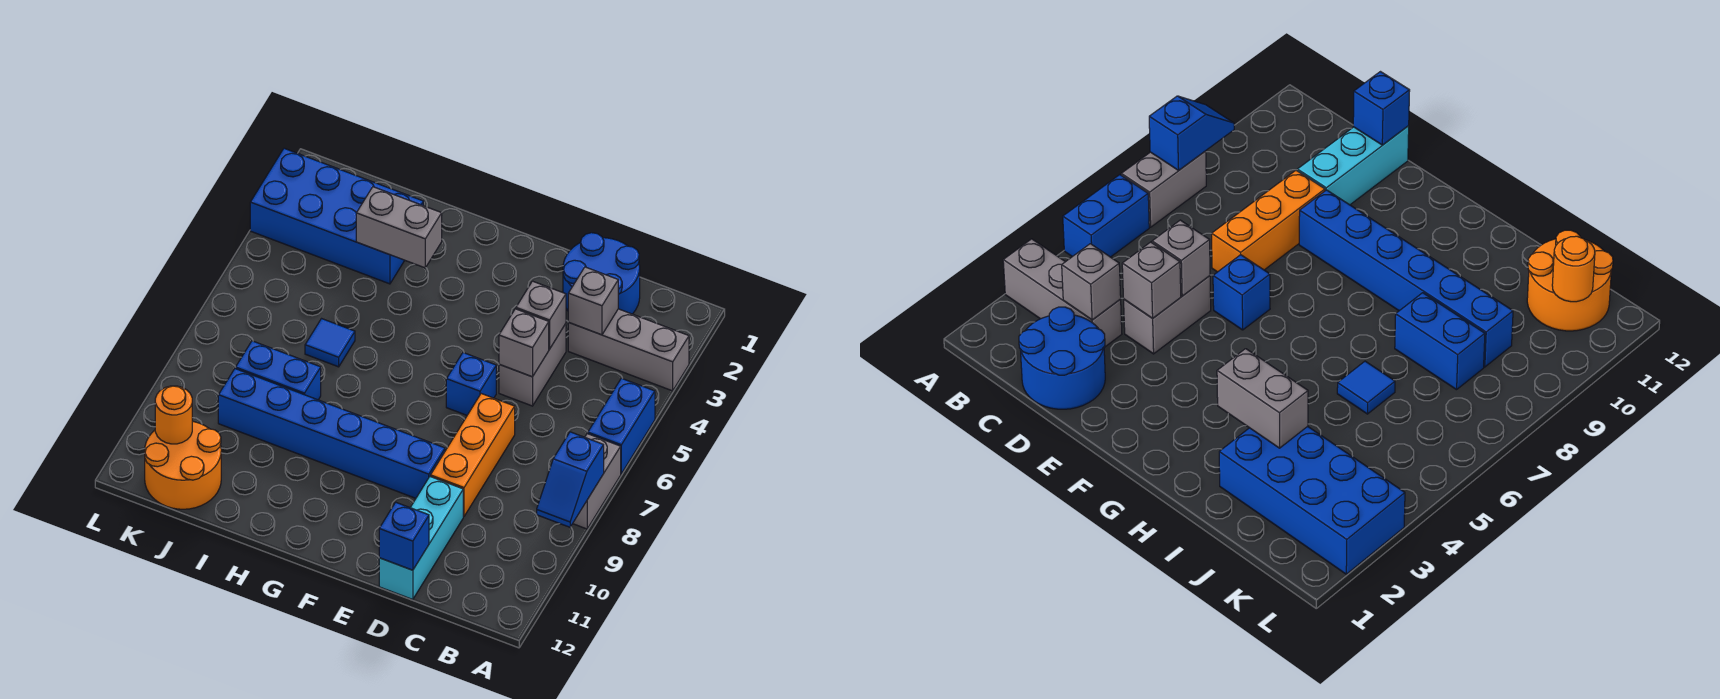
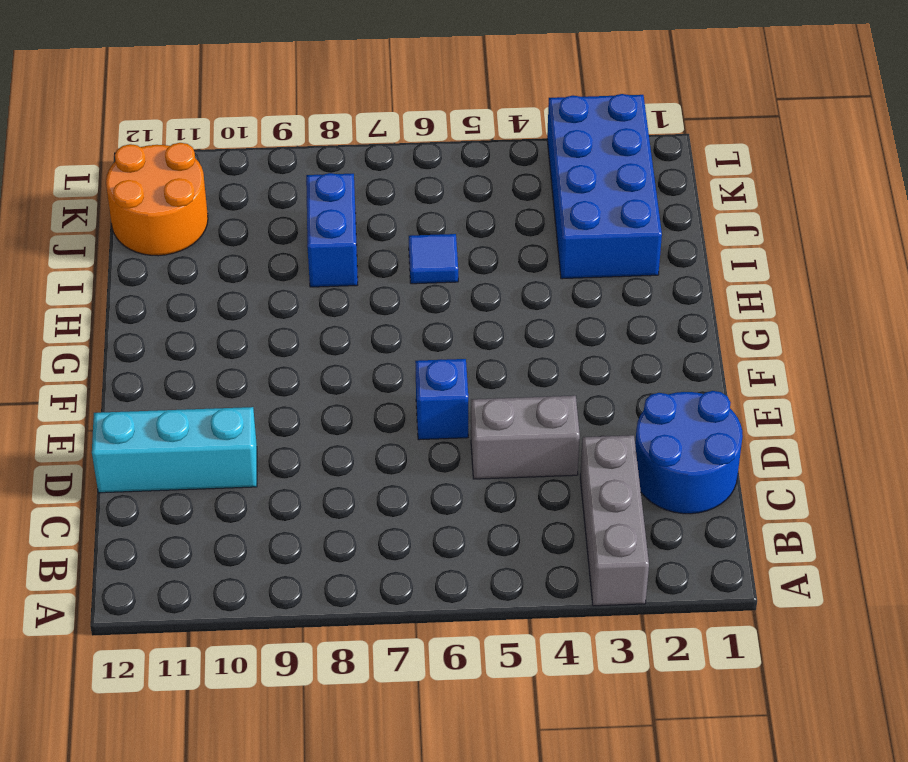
none -> blue brick A5:A6 level 1
none -> grey brick A7:A8 level 1
none -> orange brick D7:D9 level 1

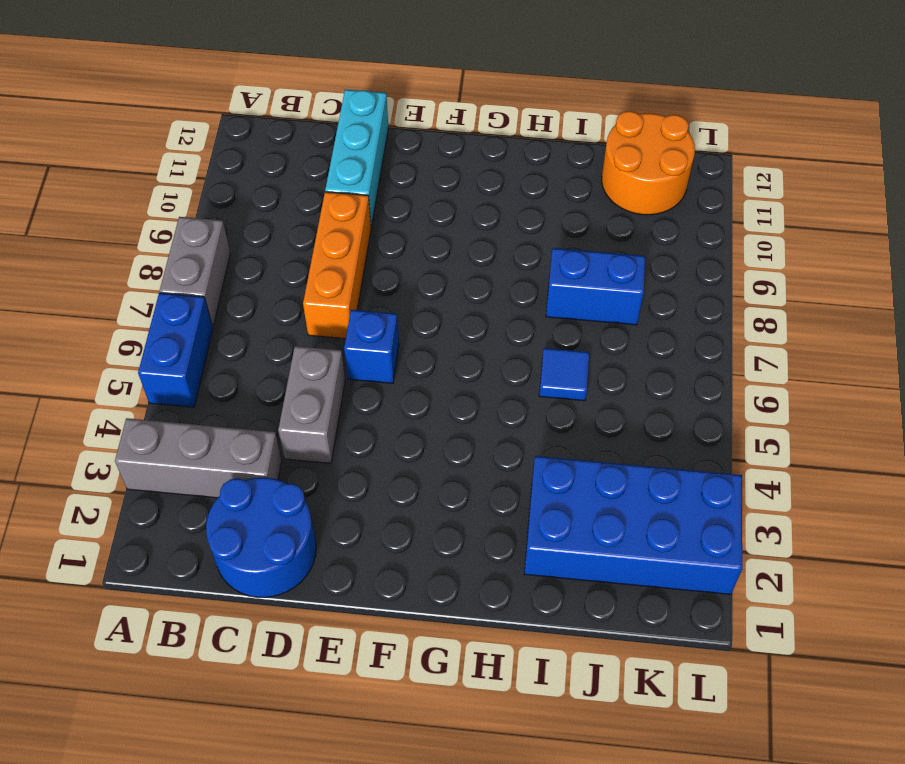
none -> blue brick E9:J9 level 1
none -> blue slope A8:A9 level 2 top 8
none -> grey brick C3 level 2

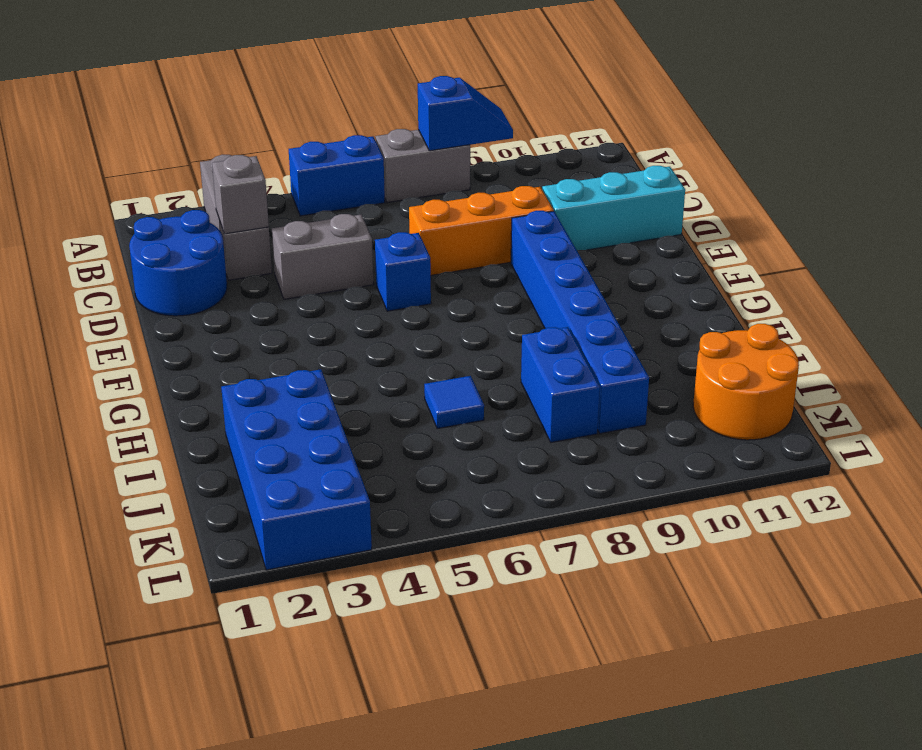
none -> grey brick D4 level 2
none -> grey brick D5 level 2
none -> blue brick D12 level 2

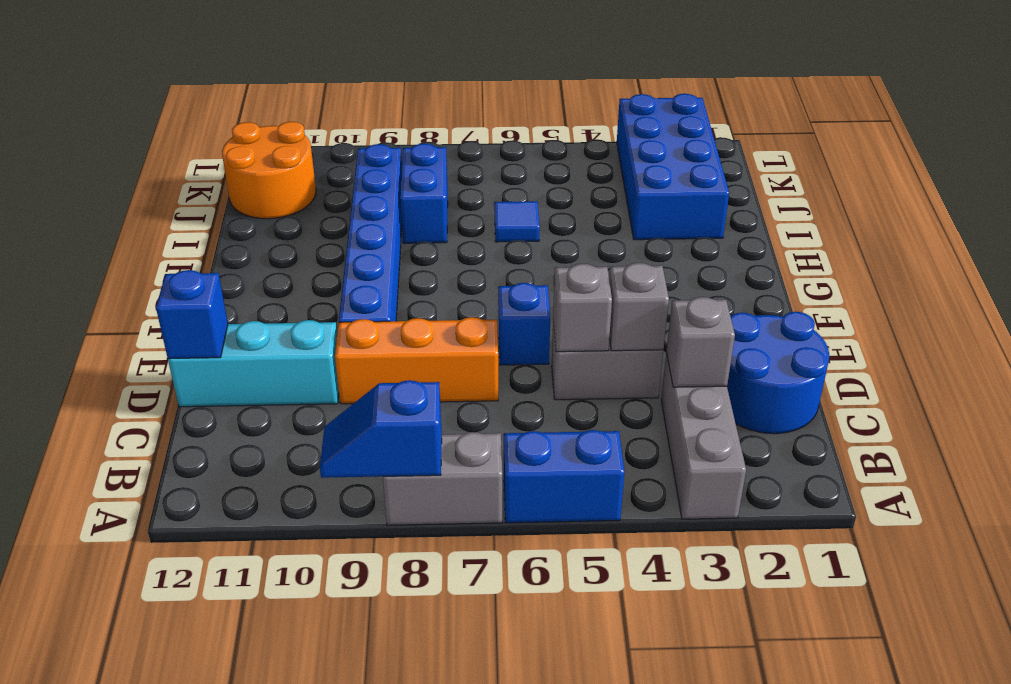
none -> grey brick H3:I3 level 2
none -> orange round brick K11 level 2

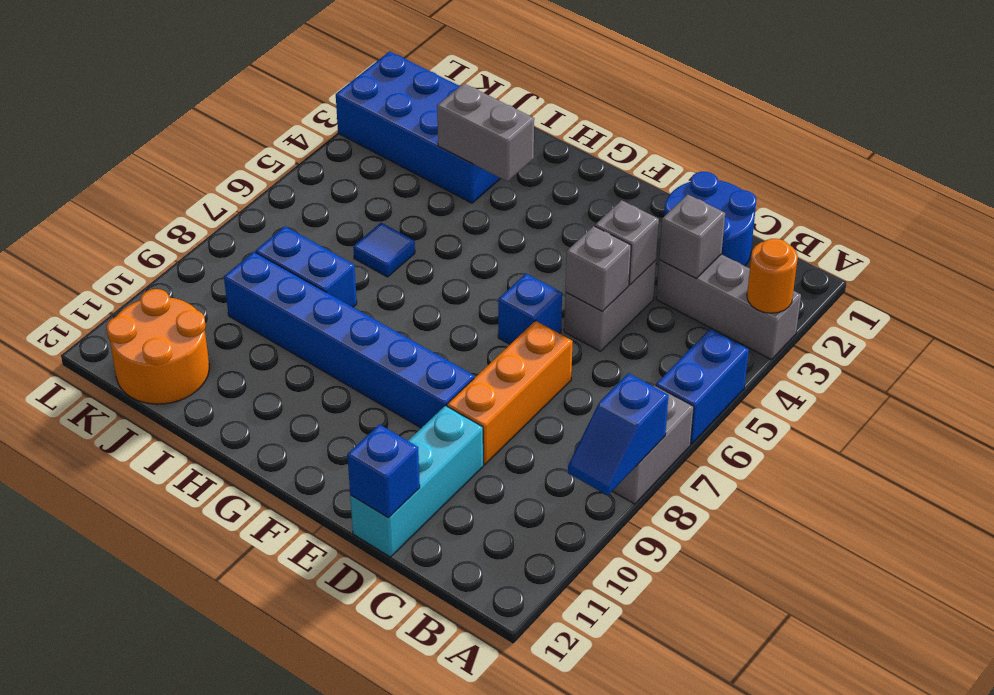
orange round brick A3 level 2 -> orange round brick K11 level 2

